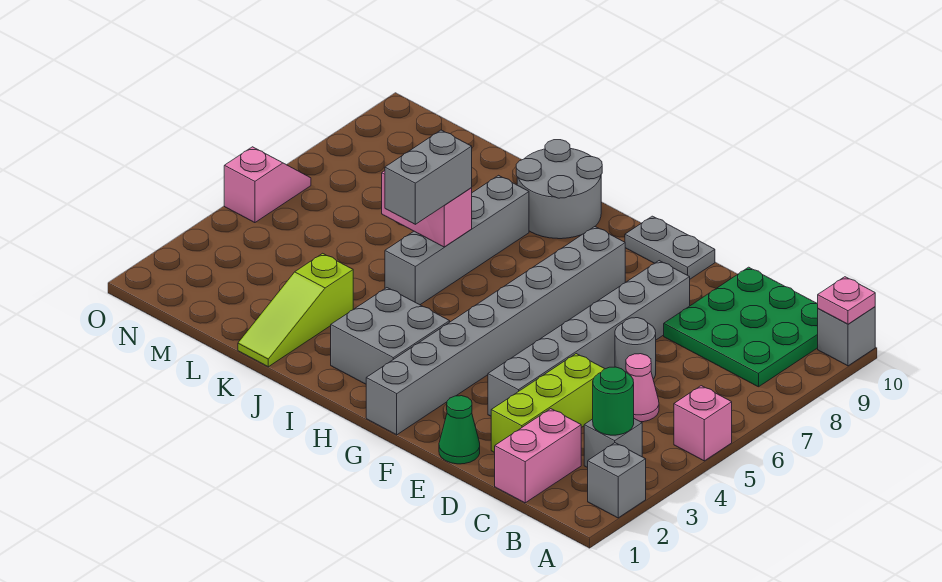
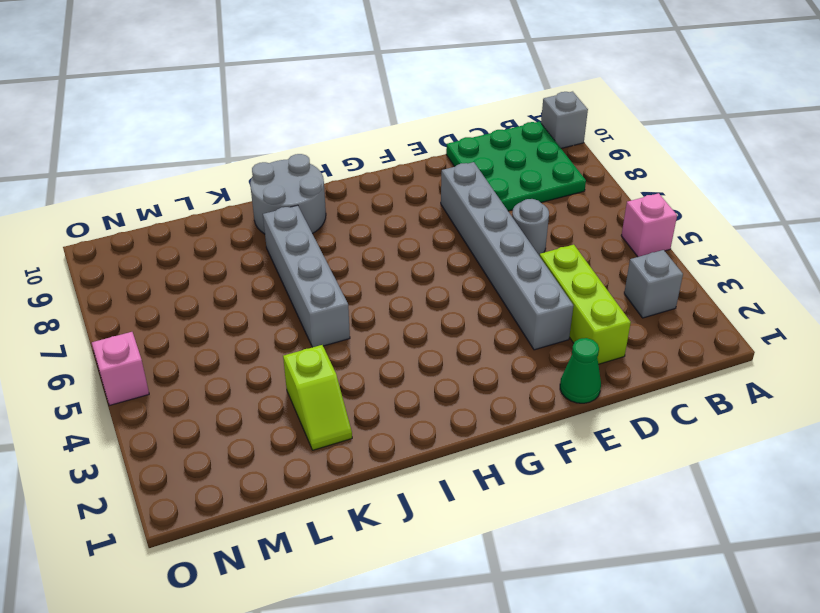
lime slope K2:K3 level 1 top 3 -> lime slope K1:K3 level 1 top 3
none -> grey brick A2 level 1
none -> pink brick C1:C2 level 1
none -> pink cone C5 level 1

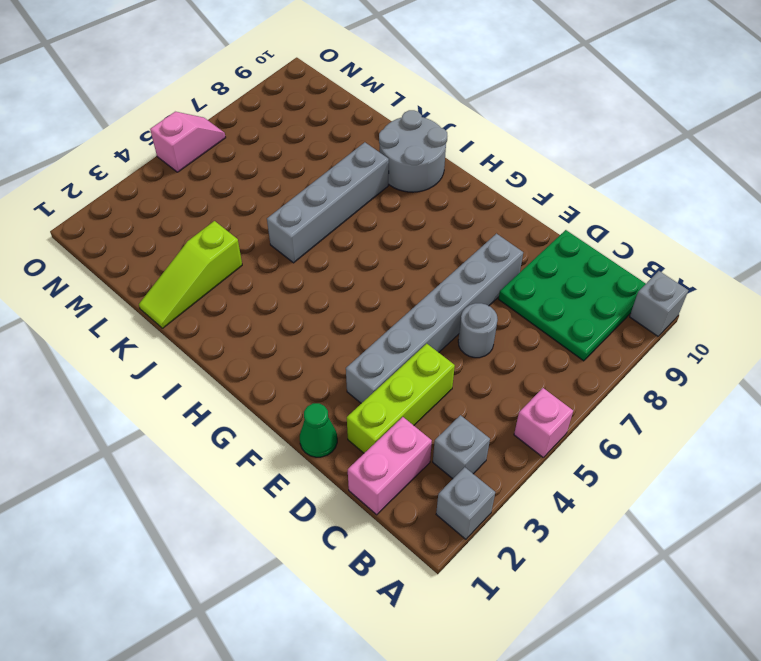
none -> pink cone C5 level 1
none -> grey plate F10:G10 level 1
none -> grey brick G1:G8 level 1

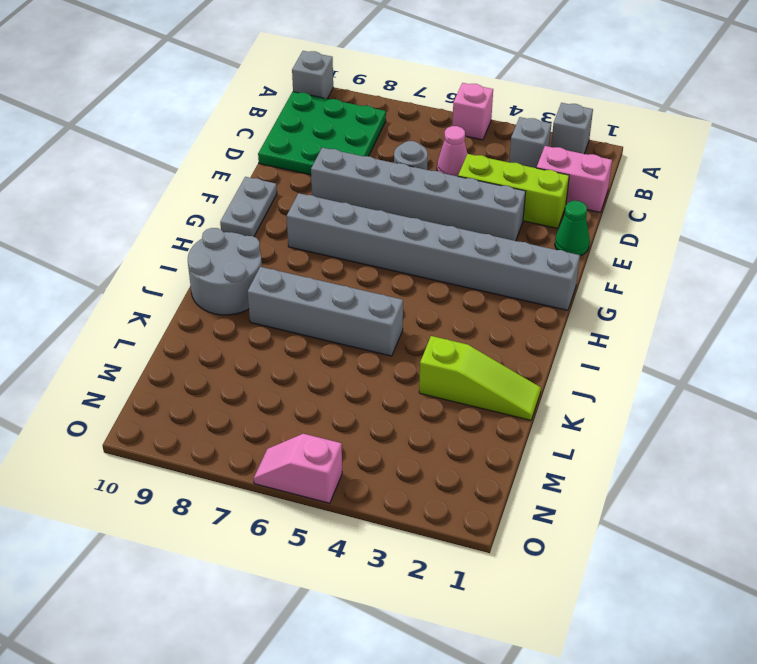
none -> grey brick H2:I3 level 1
none -> pink plate A10 level 2
none -> green round brick B3 level 2

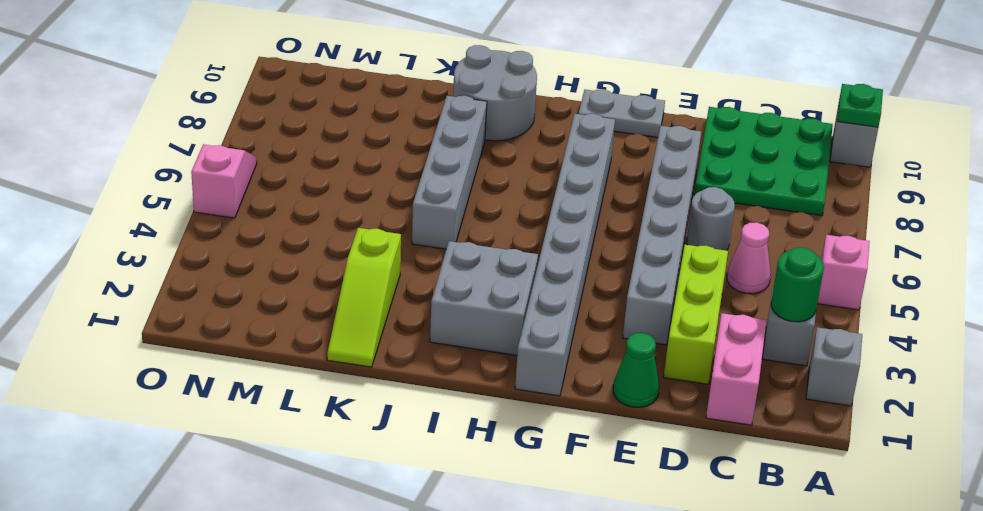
green plate A10 level 2 -> pink plate A10 level 2
none -> pink brick J6:K6 level 2
none -> grey brick J5:J6 level 3

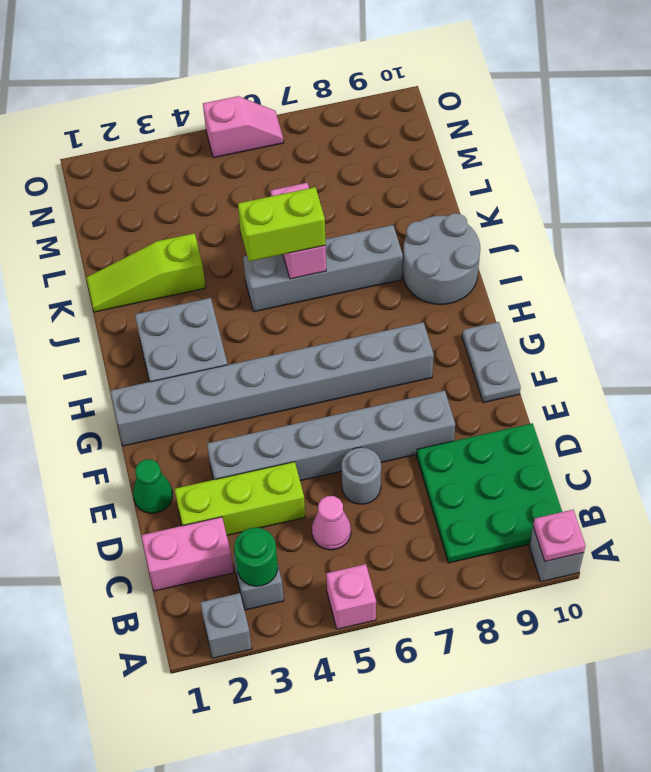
lime brick J5:J6 level 3 -> grey brick J5:J6 level 3

